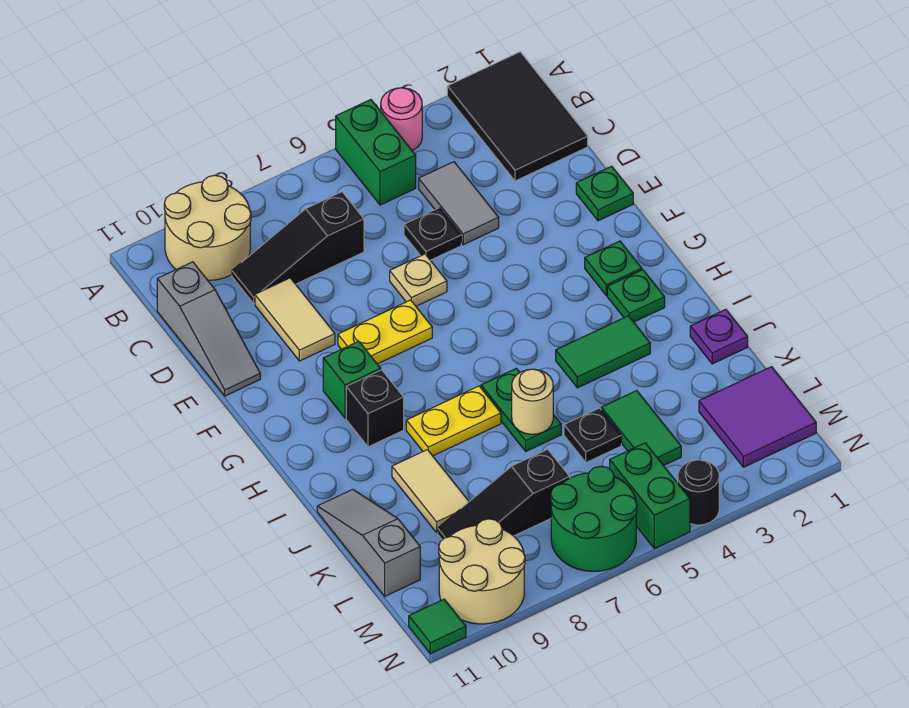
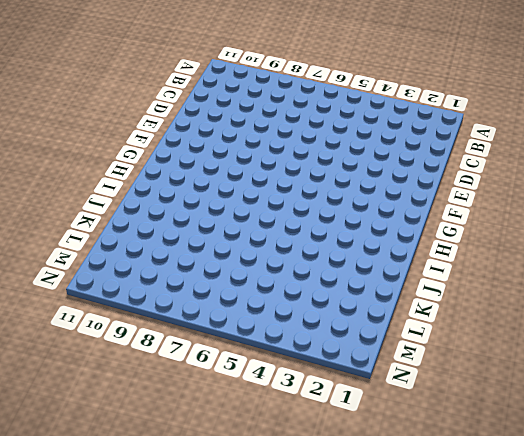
none -> black tile A1:C2 level 1
none -> pink round brick A4 level 1
none -> green brick A5:B5 level 1
none -> tan round brick A9:B10 level 1

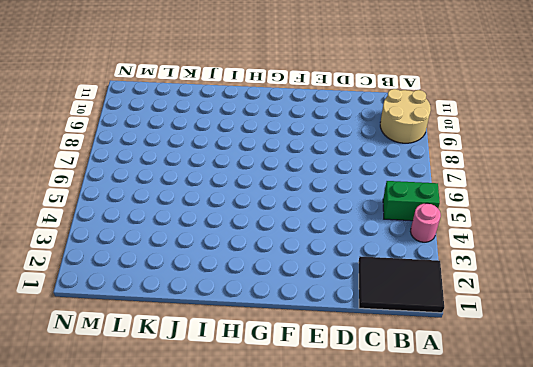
none -> grey tile C4:D4 level 1
none -> black slope C7:C9 level 1 top 7
none -> grey slope C11:E11 level 1 top C
none -> black plate D5 level 1

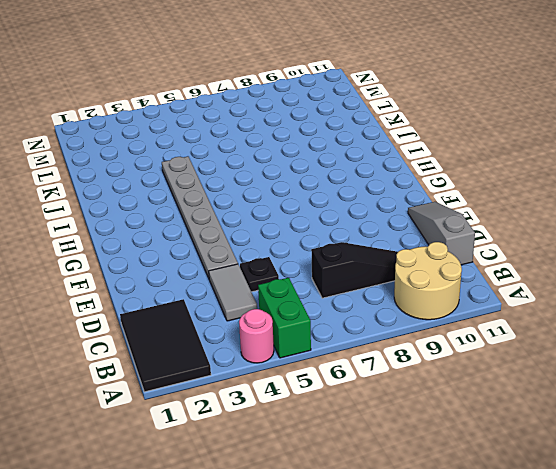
grey plate E4:J4 level 1 -> green tile I3:I4 level 1
none -> tan tile D9:E9 level 1
none -> green plate E1 level 1
none -> tan plate E6 level 1
none -> yellow plate F7:F8 level 1

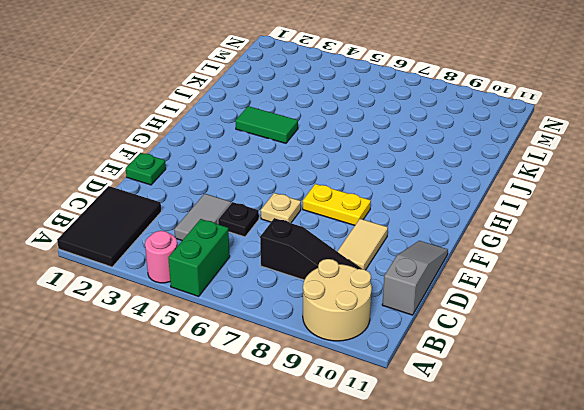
none -> green plate G2 level 1
none -> green brick G9 level 1
none -> green plate H2 level 1
none -> black brick H9 level 1

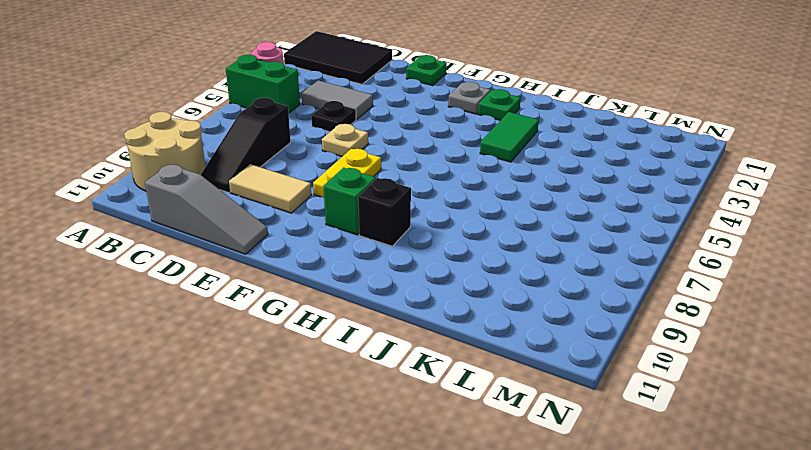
grey plate G2 level 1 -> green plate G2 level 1
none -> green plate I6:J6 level 1
none -> yellow plate I7:I8 level 1
none -> purple plate J1 level 1
none -> tan tile J9:K9 level 1

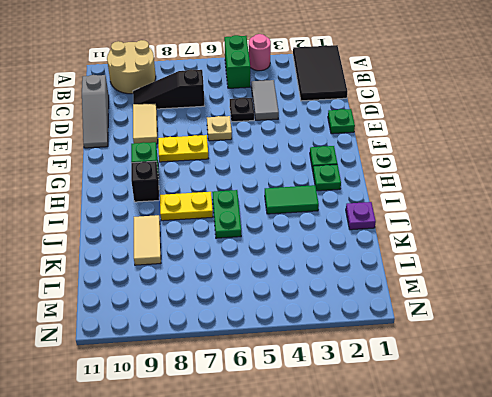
none -> grey slope J11:L11 level 1 top L
none -> green tile K4:L4 level 1
none -> black plate K5 level 1
none -> purple tile L1:M2 level 1

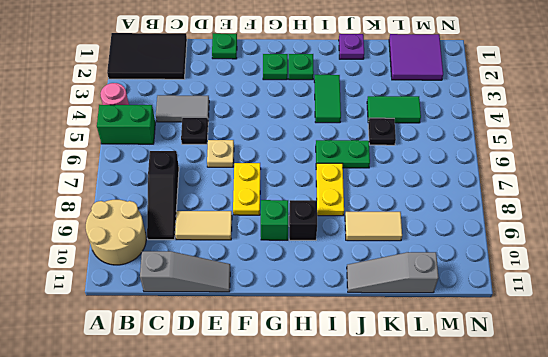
none -> black slope L7:L9 level 1 top 7
none -> green brick M5:N5 level 1
none -> green round brick M6:N7 level 1
none -> tan round brick M9:N10 level 1

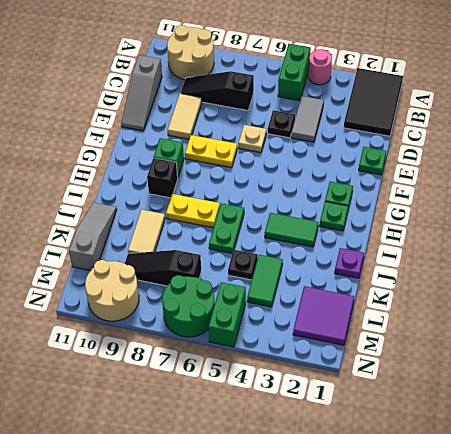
none -> black round brick N4 level 1
none -> green tile N11 level 1
none -> tan round brick J6 level 2

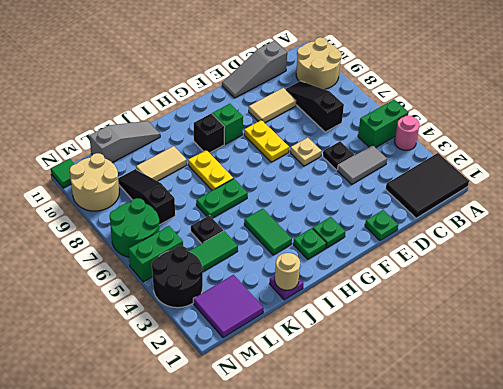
tan round brick J1 level 2 -> tan round brick J6 level 2
black round brick M3:N4 level 1 -> black round brick N4 level 1

